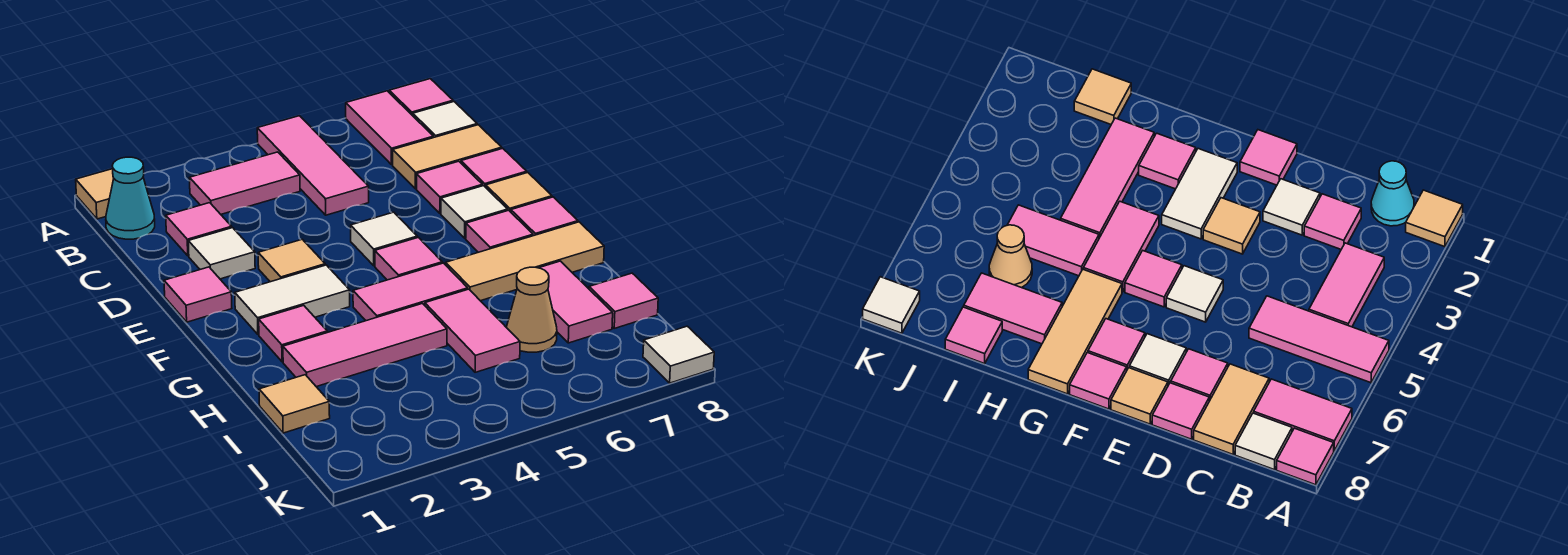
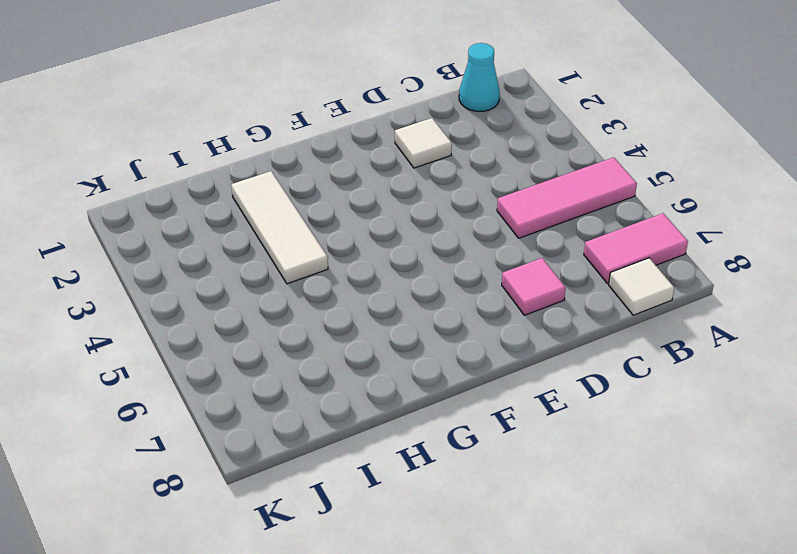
white tile H2:H4 level 1 -> pink tile H2:H4 level 1
none -> tan tile A1 level 1
none -> pink tile A8 level 1
none -> pink tile B3:B4 level 1
none -> pink tile C2 level 1

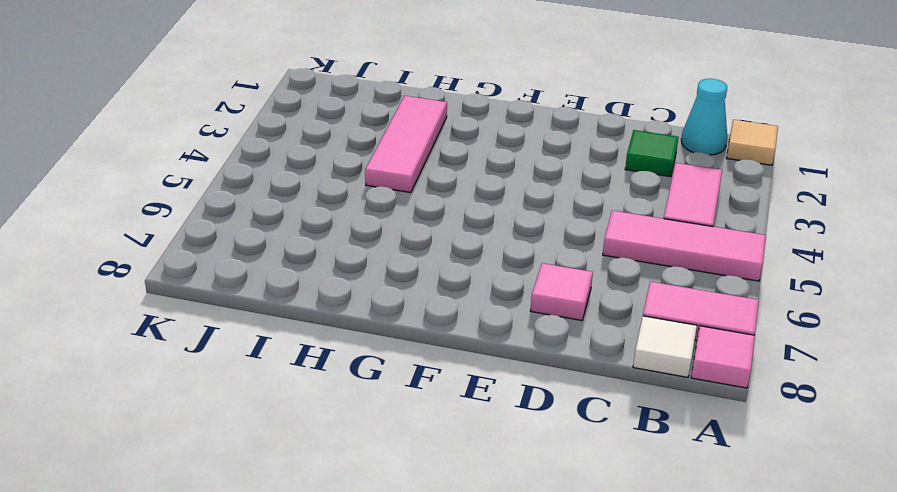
green tile C2 level 1 -> pink tile C2 level 1
none -> tan tile C7:C8 level 1
none -> white tile D2 level 1
none -> pink tile D8 level 1
none -> pink tile E1 level 1

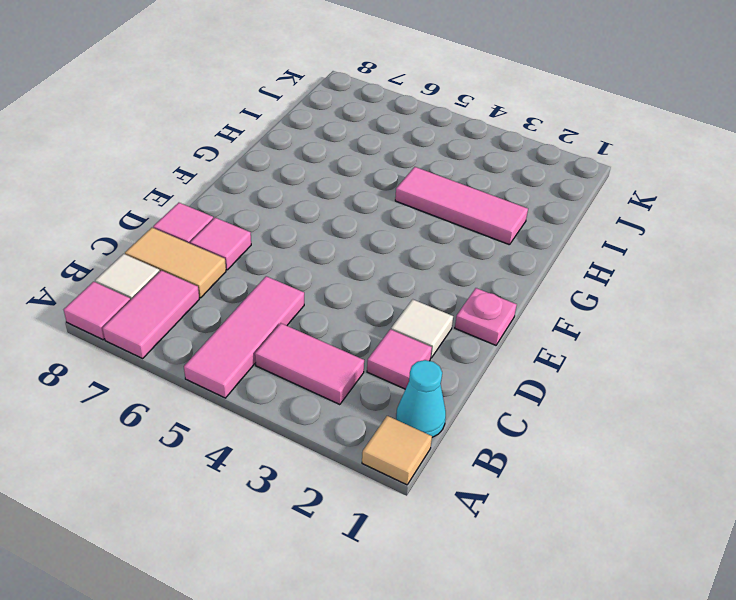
pink plate E1 level 1 -> pink tile E1 level 1
none -> tan tile E3 level 1
none -> white tile E5 level 1
none -> white tile E7 level 1
none -> tan tile E8 level 1

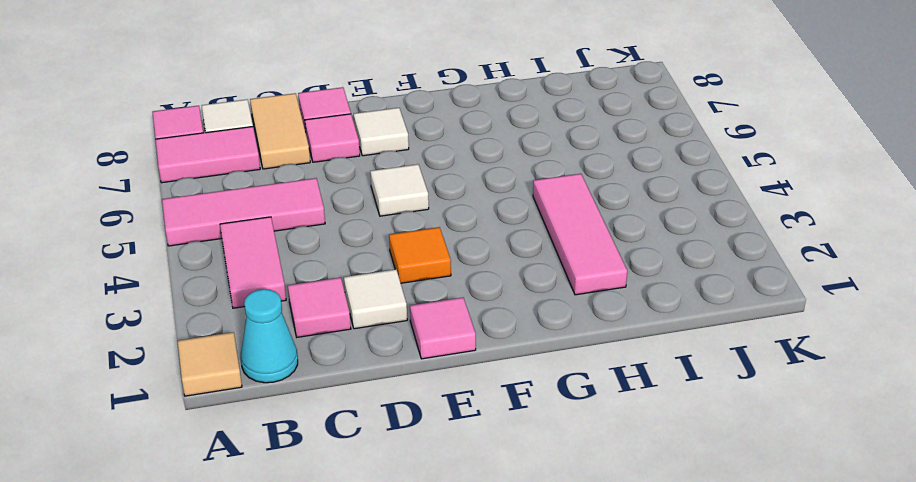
orange tile E3 level 1 -> tan tile E3 level 1
none -> tan tile E8 level 1
none -> white tile F2:F3 level 1
none -> pink tile F5 level 1
none -> pink tile F7 level 1

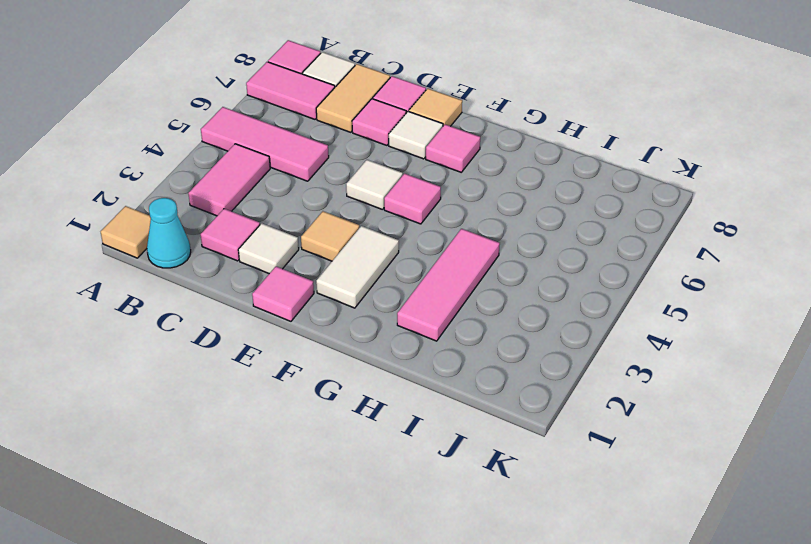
none -> pink tile F8 level 1
none -> pink tile G2 level 1
none -> pink tile G4:G5 level 1
none -> tan tile G6:G8 level 1

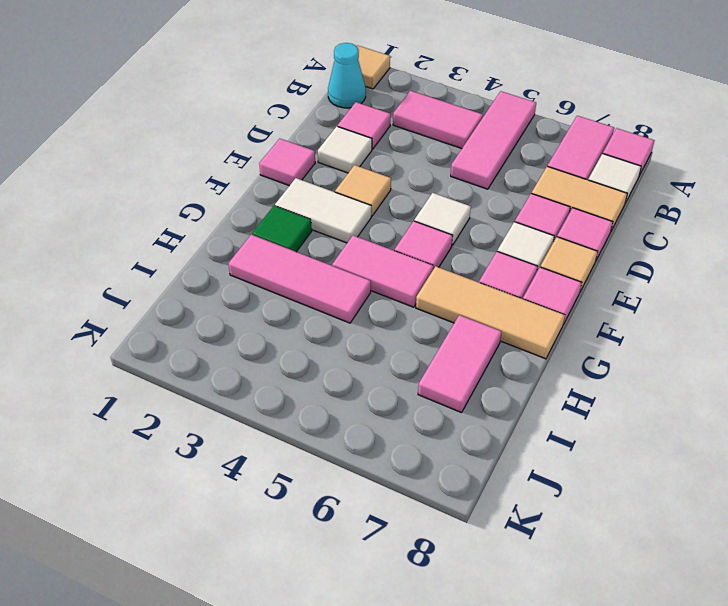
green tile G2 level 1 -> pink tile G2 level 1
none -> pink tile H5:I5 level 1
none -> tan tile I1 level 1
none -> tan cone I6 level 1
none -> pink tile I8 level 1

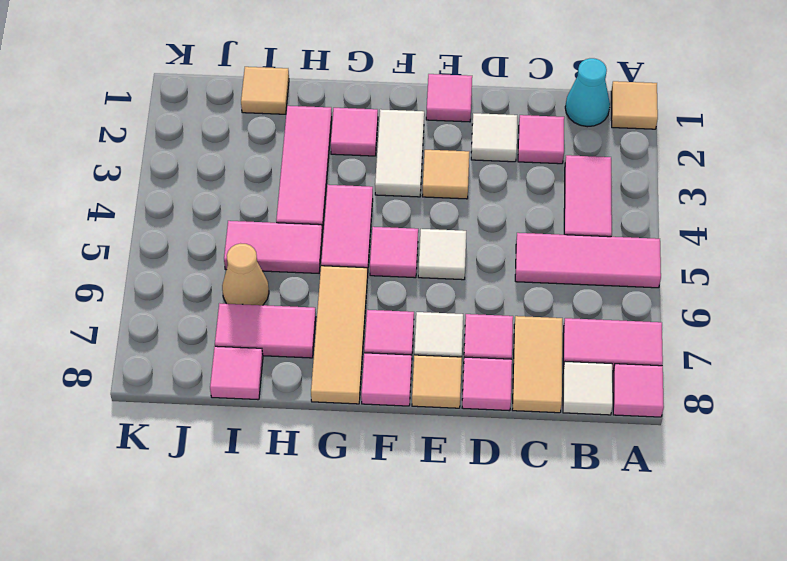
none -> white tile K8 level 1

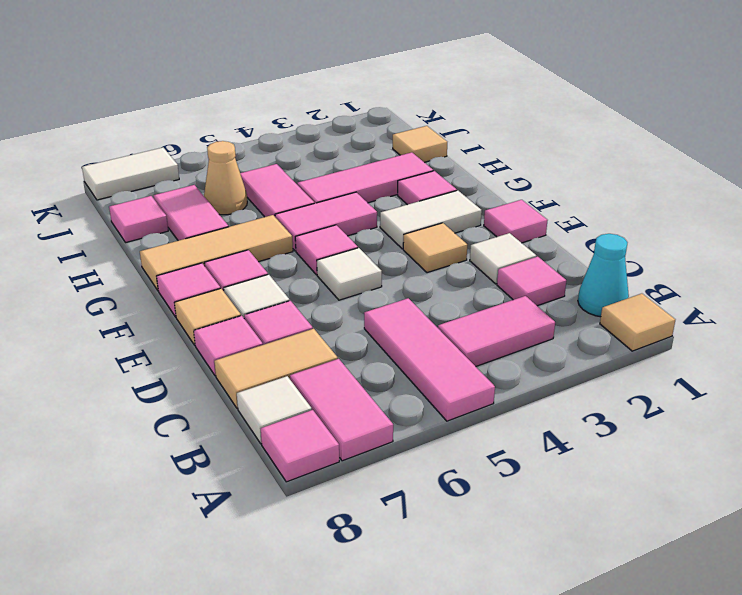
white tile K7:K8 level 1 -> white tile K8 level 1

